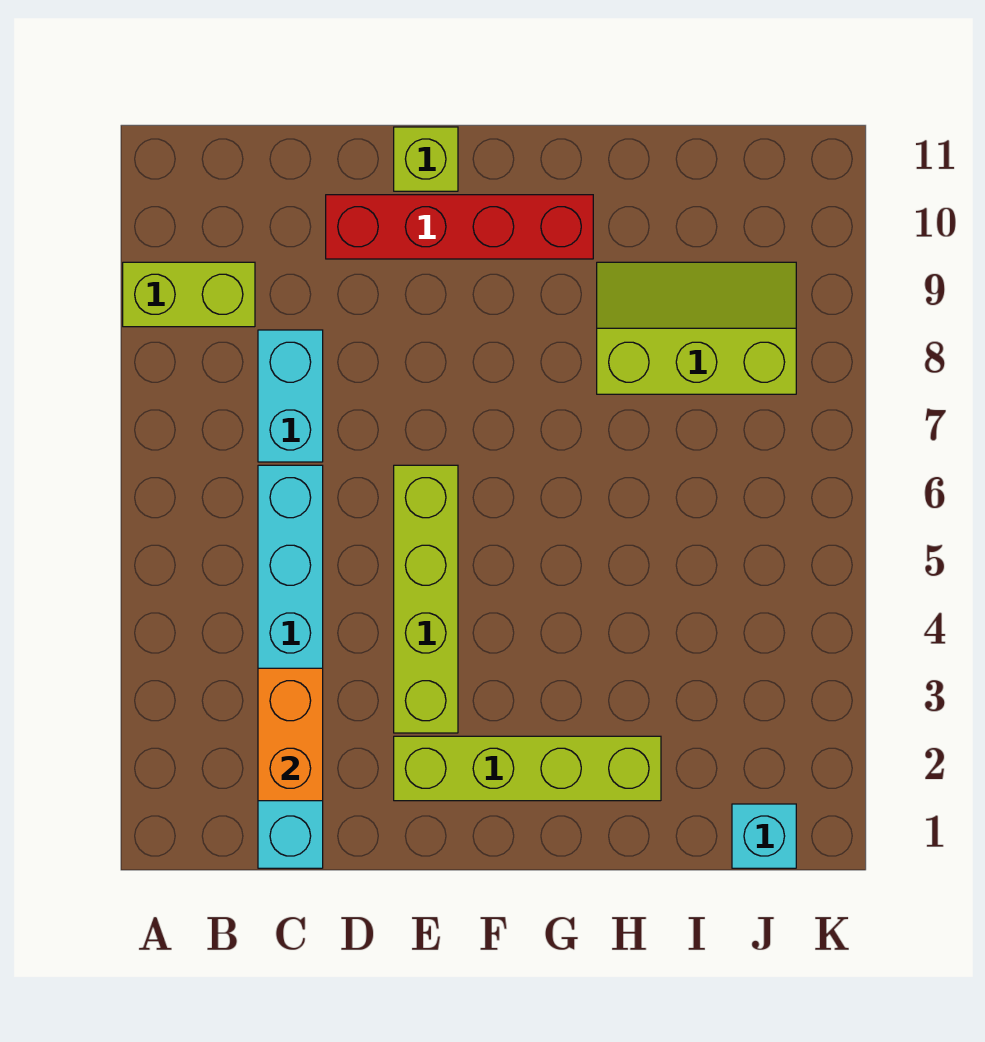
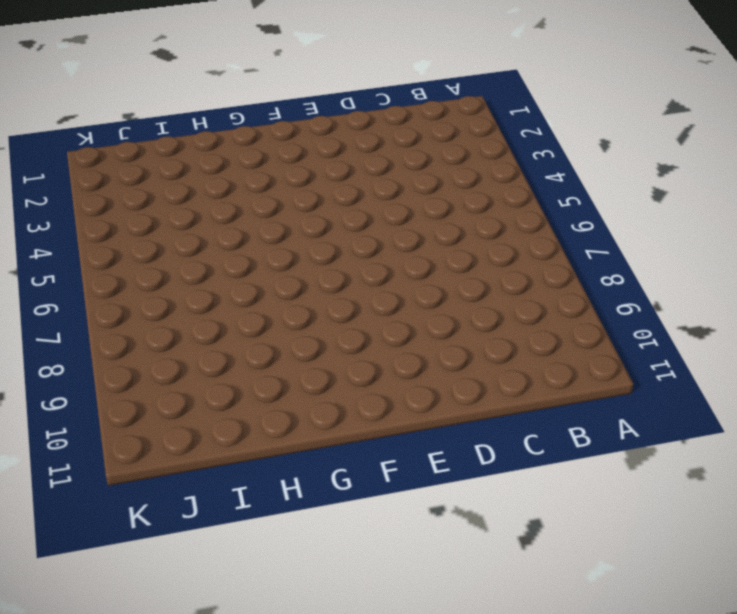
none -> lime brick A9:B9 level 1
none -> cyan brick C1:C6 level 1

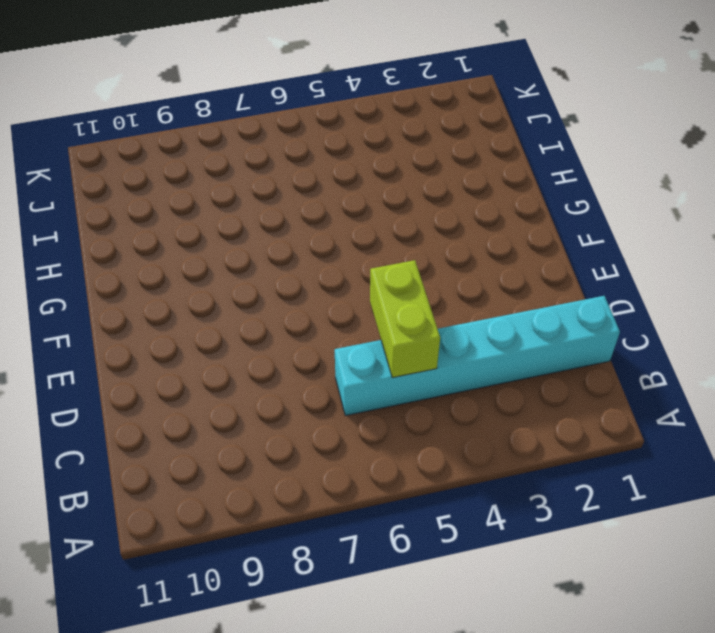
lime brick C5:D5 level 2 -> lime brick A9:B9 level 1
none -> cyan brick C7:C8 level 1
none -> red brick D10:G10 level 1

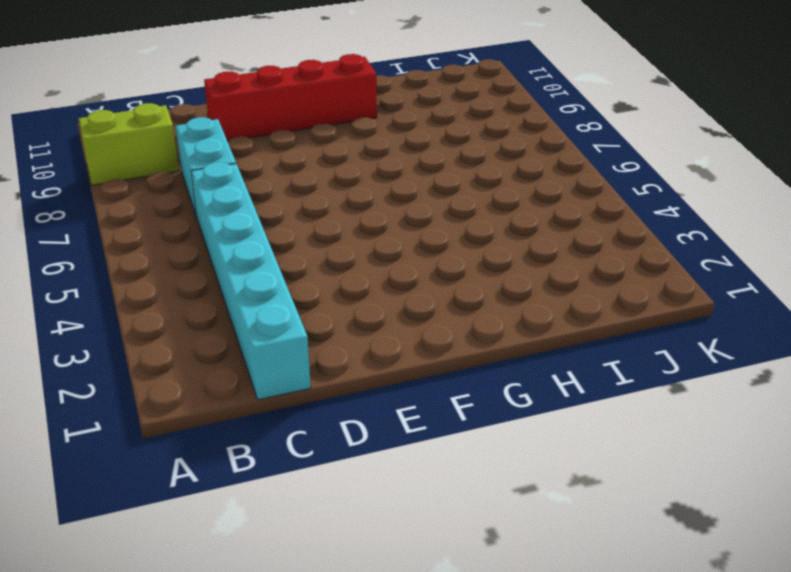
none -> lime brick E2:H2 level 1
none -> lime brick E3:E6 level 1

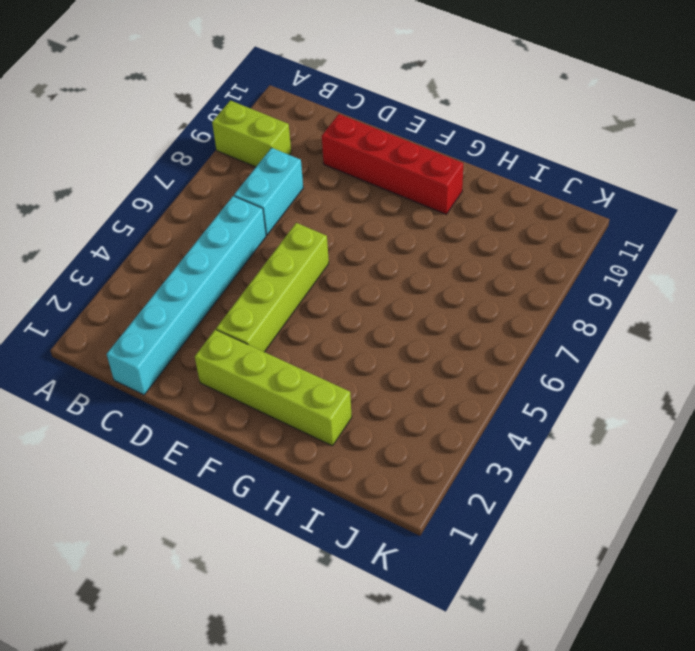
none -> lime brick E11 level 1
none -> lime slope H8:J9 level 1 top 8

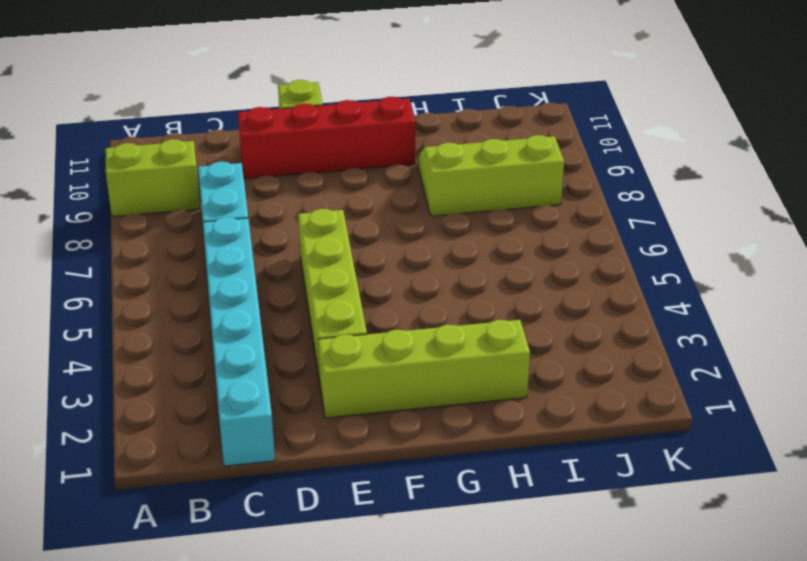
none -> cyan brick J1 level 1
none -> orange brick C2:C3 level 2

